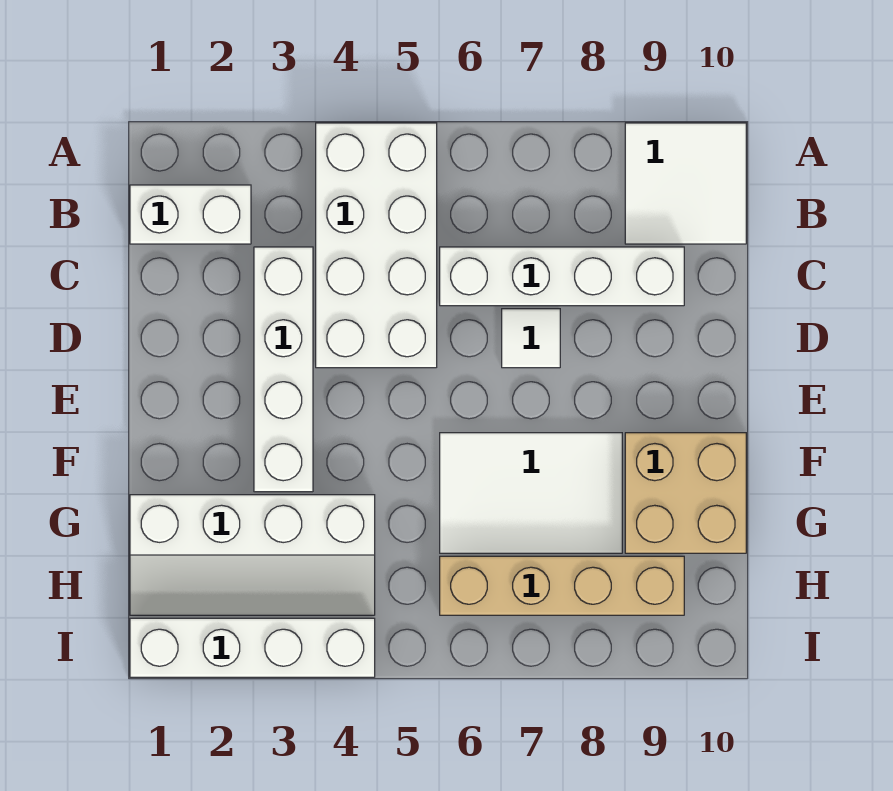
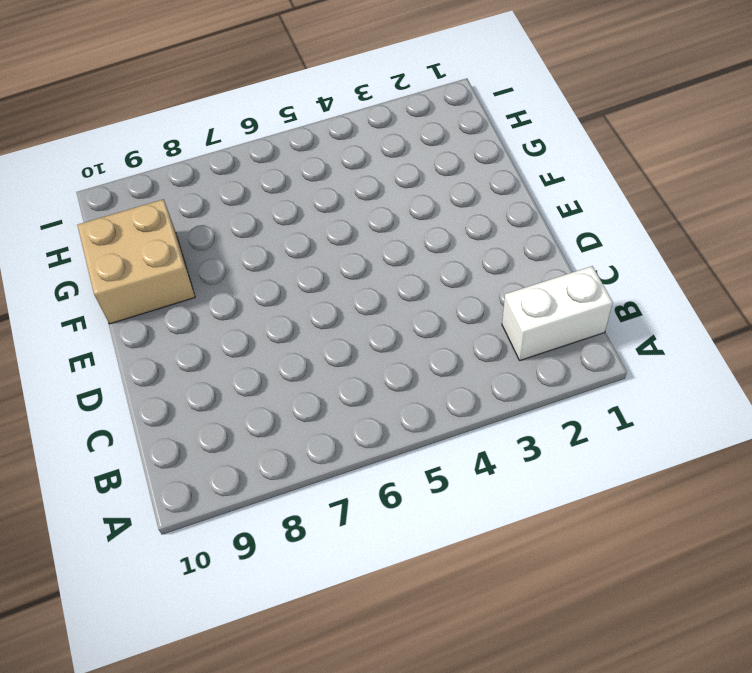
none -> white brick A4:D5 level 1
none -> white tile A9:B10 level 1

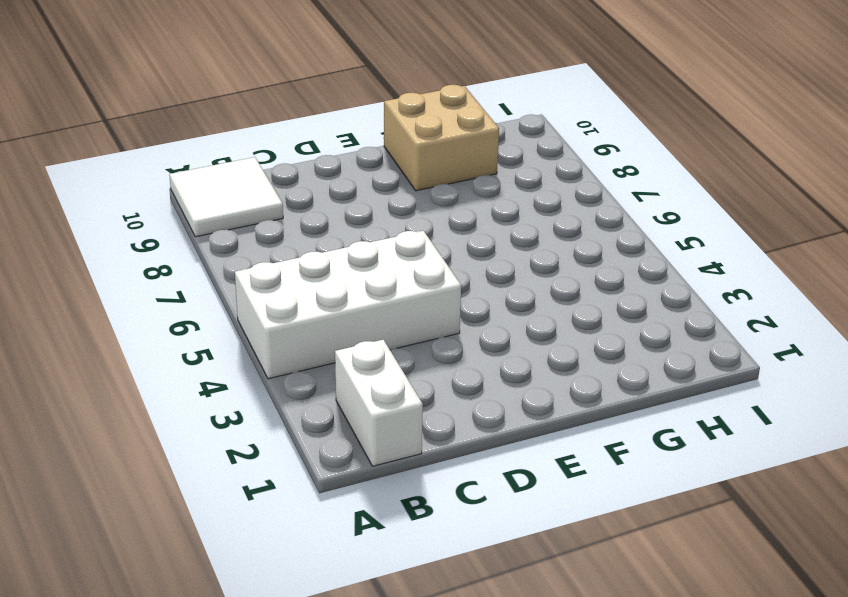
none -> white brick C3:F3 level 1
none -> white brick C6:C9 level 1

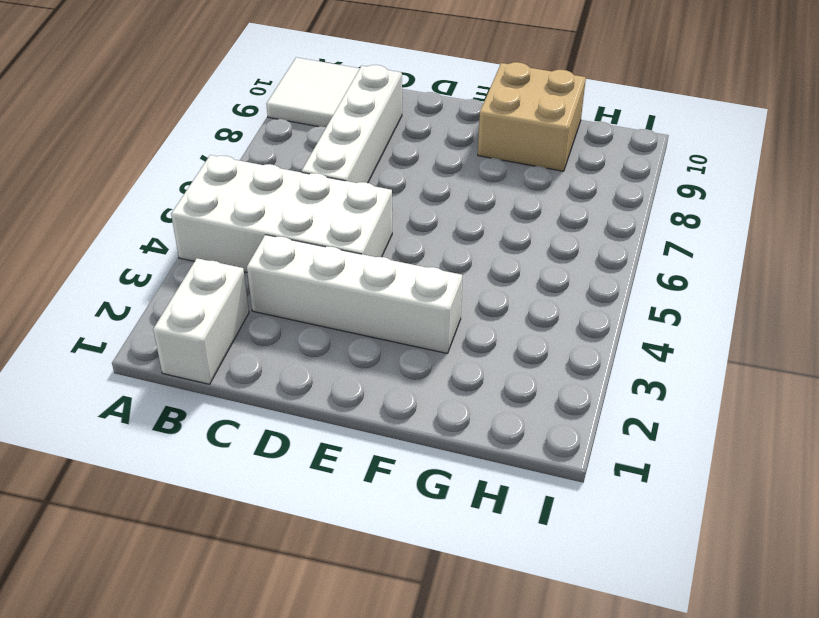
none -> white tile D7 level 1
none -> white tile F6:G8 level 1

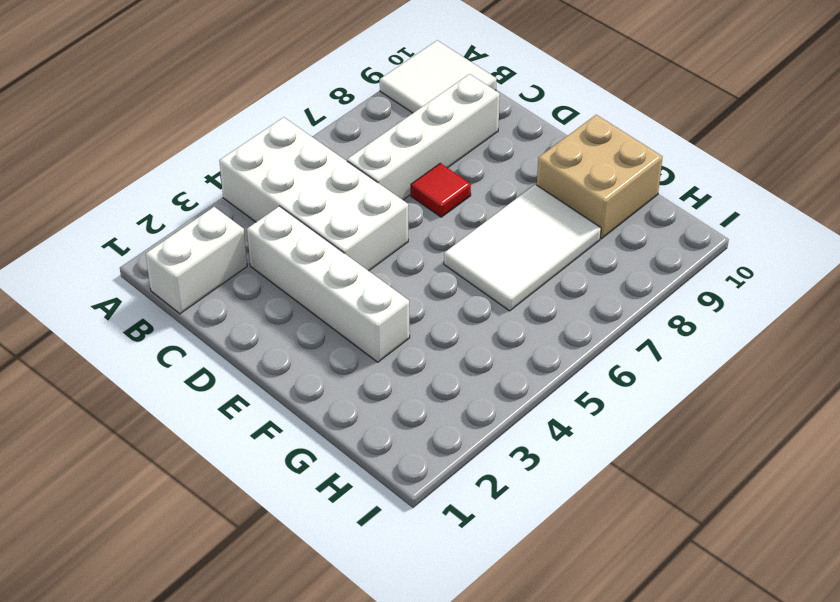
red tile D7 level 1 -> white tile D7 level 1
none -> white slope G1:H4 level 1 top G
none -> tan brick H6:H9 level 1

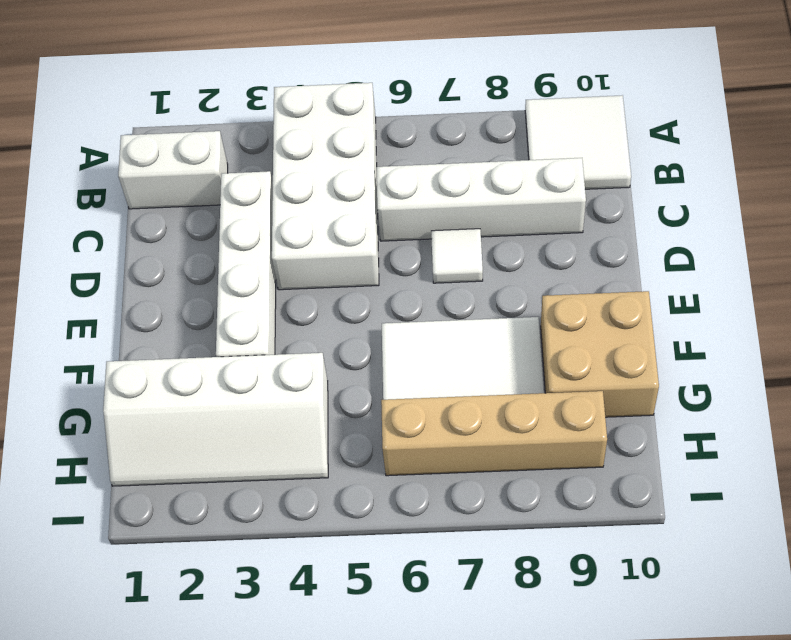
none -> white brick I1:I4 level 1

